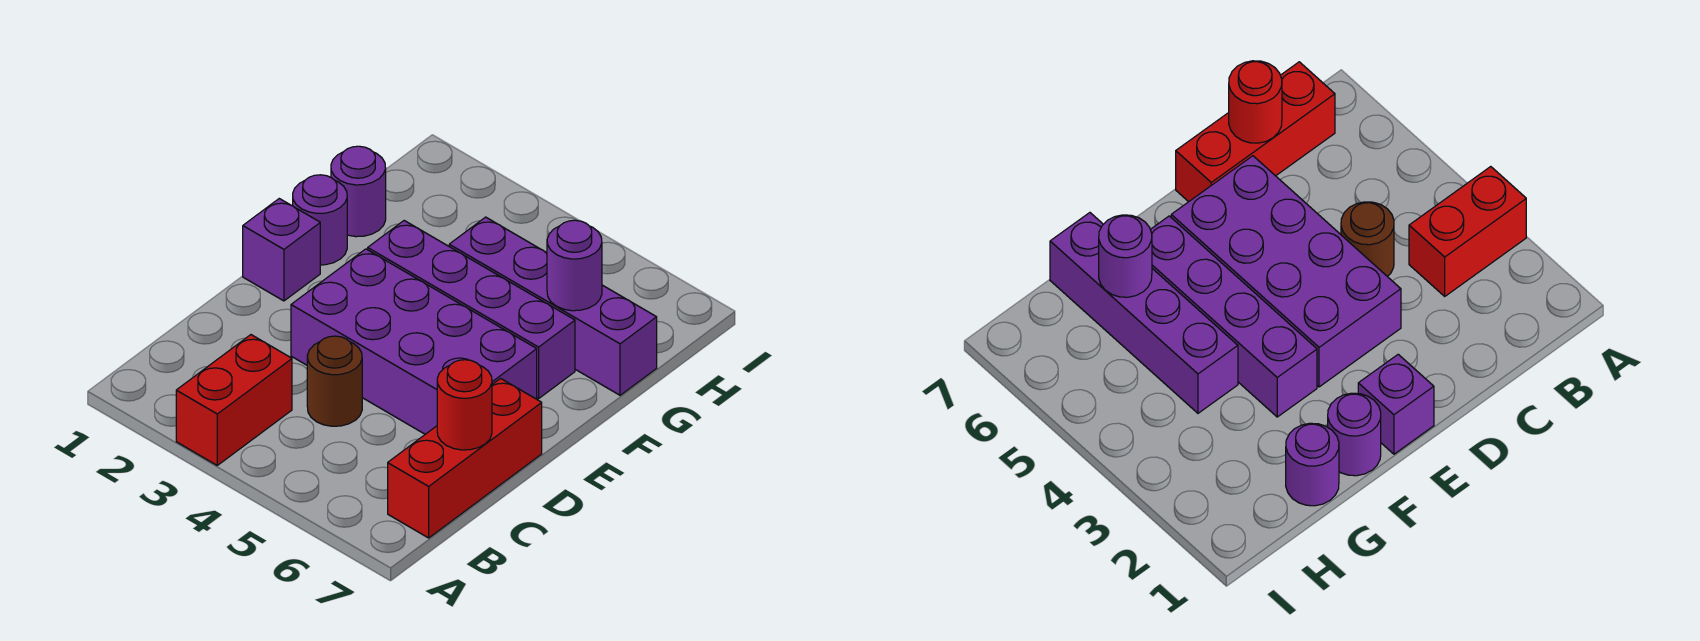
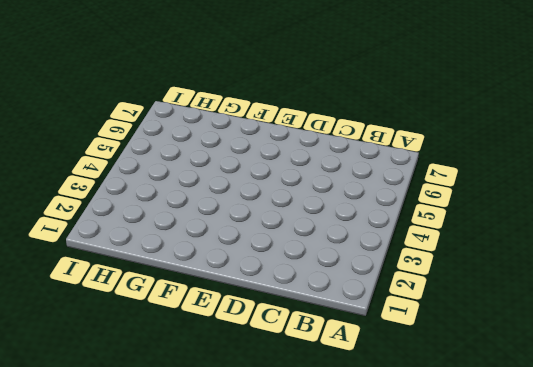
none -> red brick A3:B3 level 1
none -> red brick B7:D7 level 1

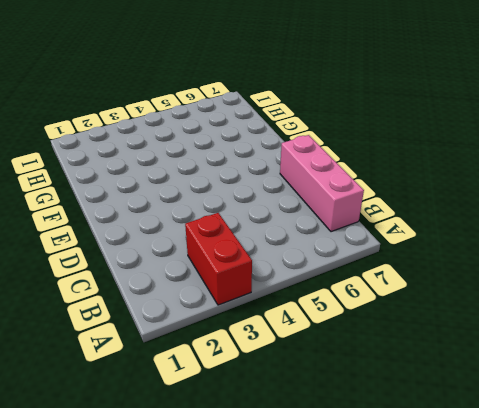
pink brick B7:D7 level 1 -> red brick B7:D7 level 1
none -> brown round brick C4 level 1
none -> purple brick D3:E6 level 1

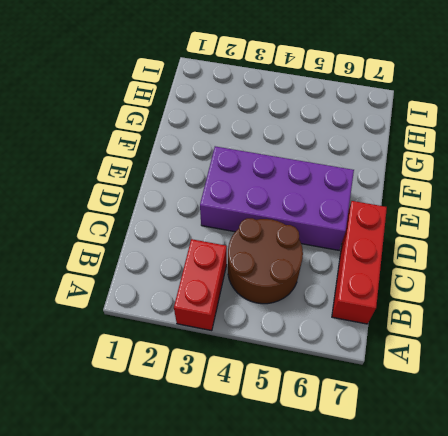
brown round brick B4:C5 level 1 -> brown round brick C4 level 1
none -> purple brick E1 level 1
none -> purple round brick F1 level 1

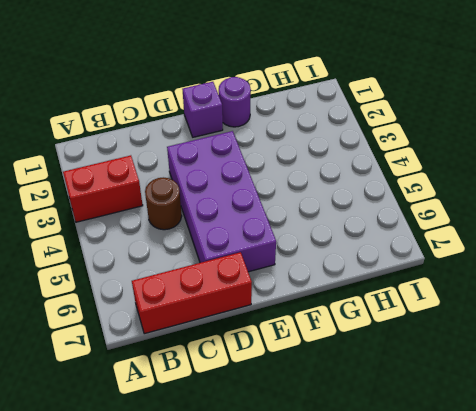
none -> purple brick F3:F6 level 1
none -> purple round brick G1 level 1

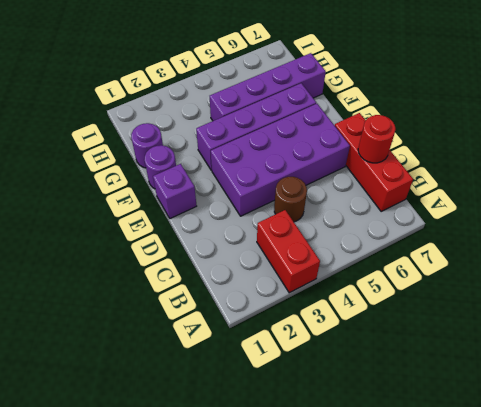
none -> purple round brick G6 level 2

